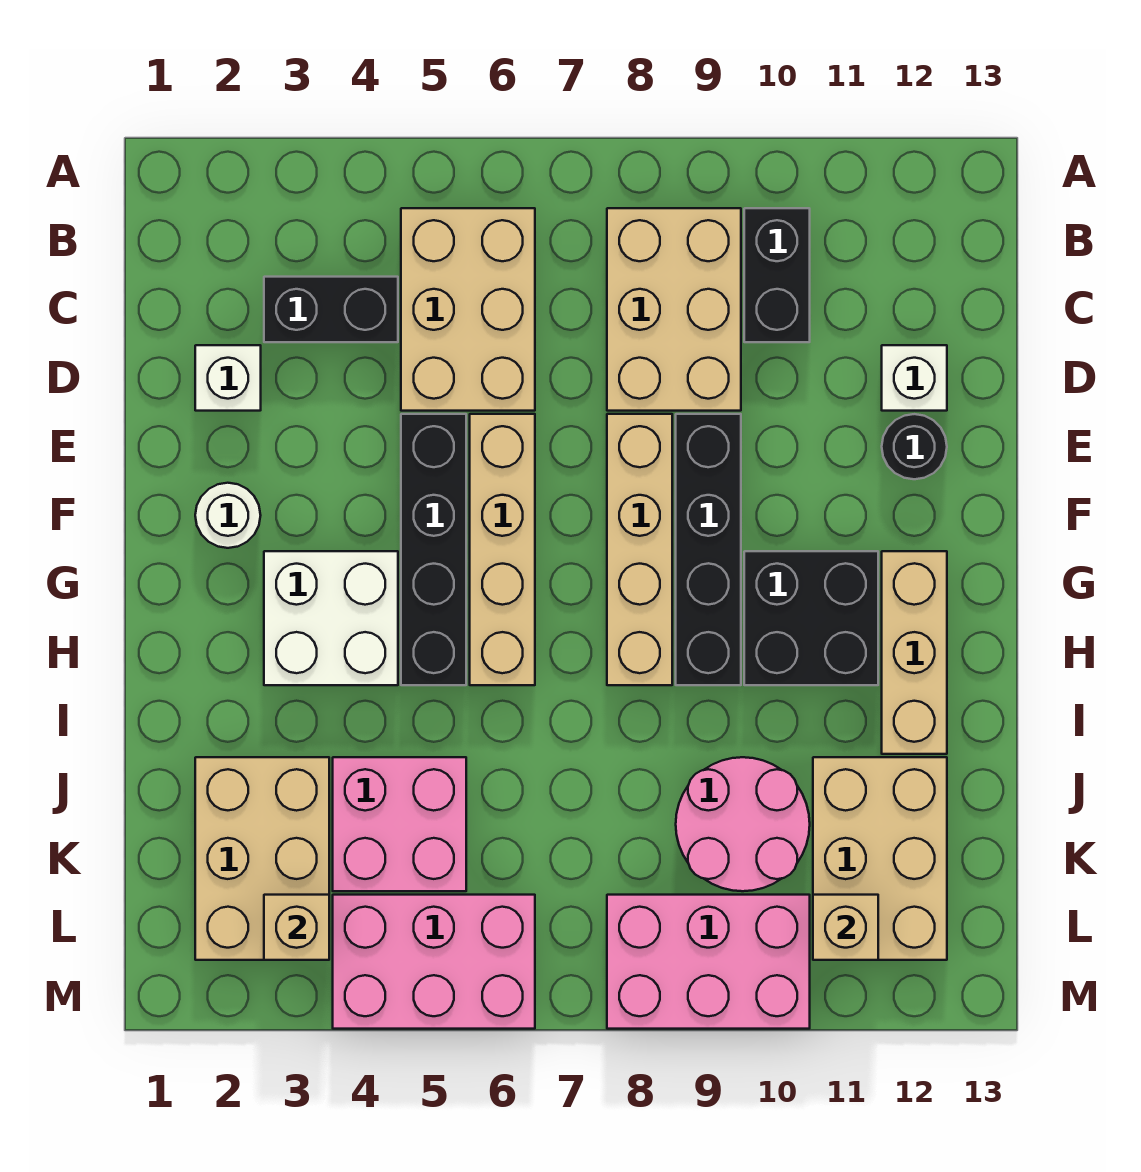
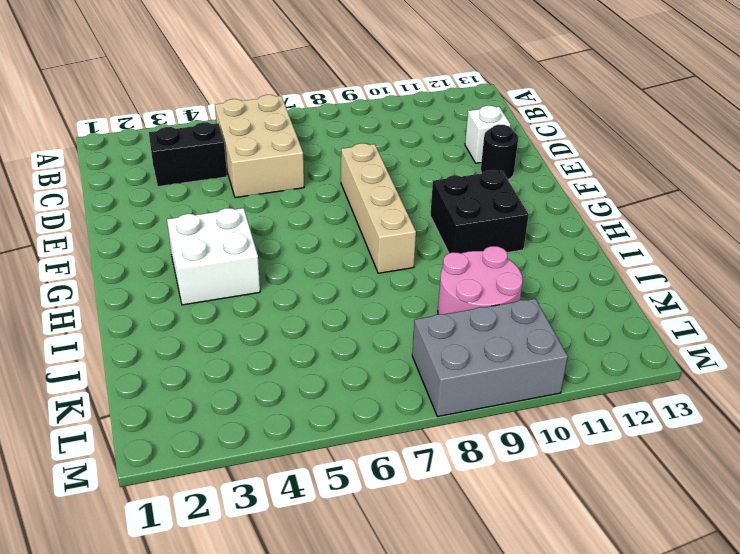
grey brick L8:M10 level 1 -> pink brick L8:M10 level 1
none -> tan brick B8:D9 level 1
none -> black brick B10:C10 level 1
none -> white brick D2 level 1

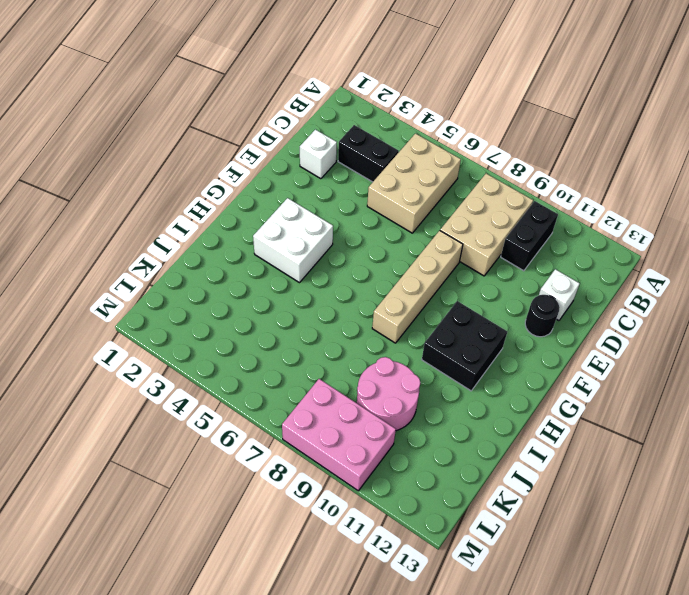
none -> black brick E5:H5 level 1
none -> tan brick E6:H6 level 1
none -> black brick E9:H9 level 1

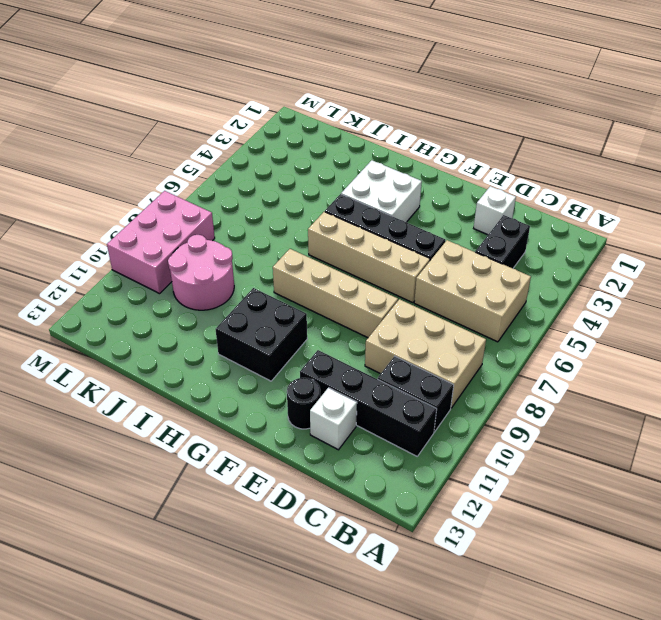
black brick B11:E11 level 1 -> black brick E9:H9 level 1
none -> white round brick F2 level 1
none -> tan brick G12:I12 level 1
none -> tan brick J2:L3 level 1

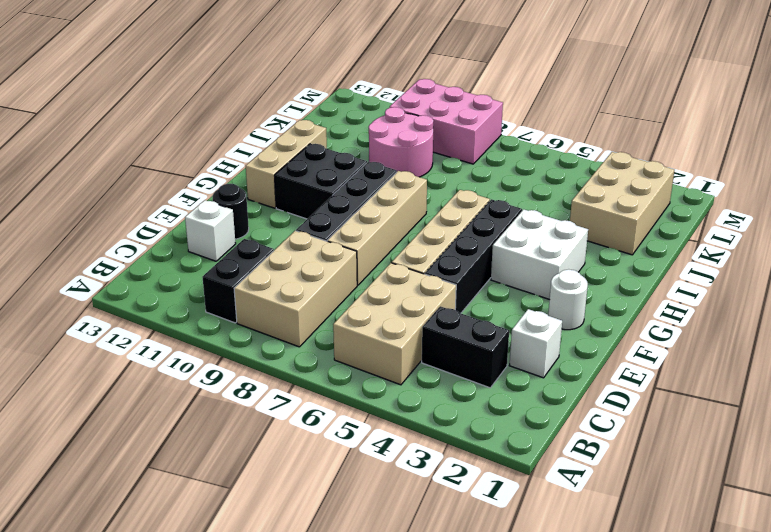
none -> pink brick J4:K5 level 1
none -> tan brick J11:L12 level 1
none -> pink brick L4:M6 level 1

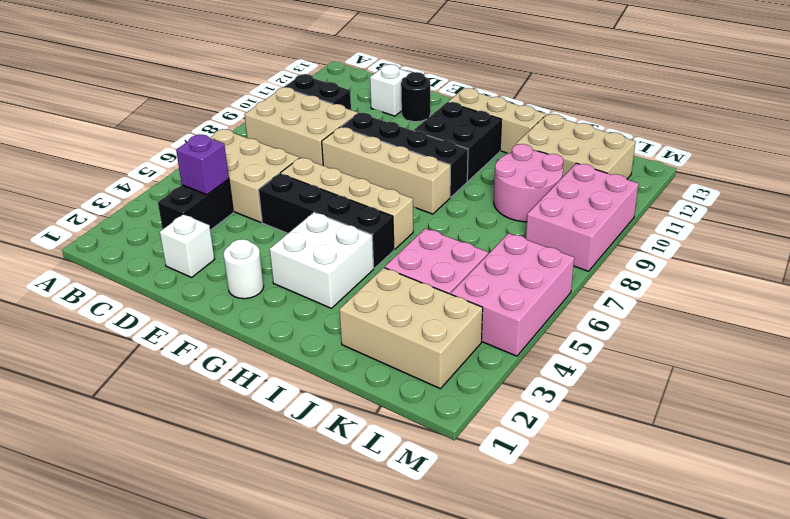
purple brick C4 level 2 -> none
none -> tan brick L3 level 2
none -> tan brick L11 level 2

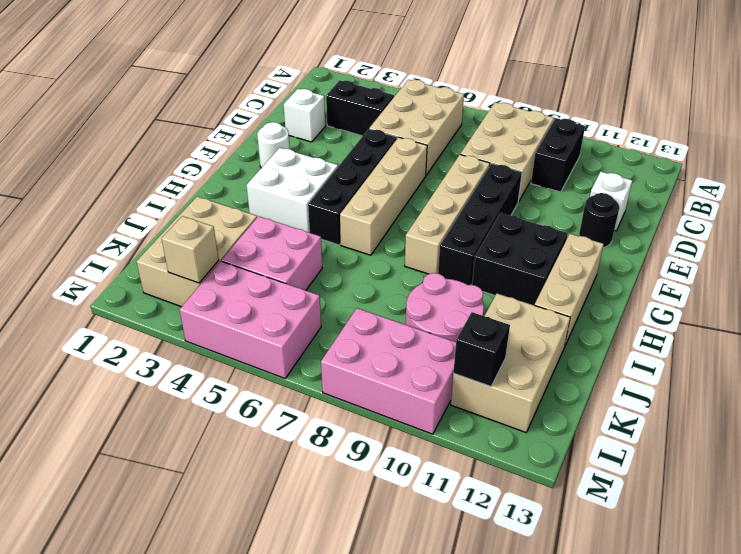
black brick L11 level 2 -> tan brick L11 level 2

